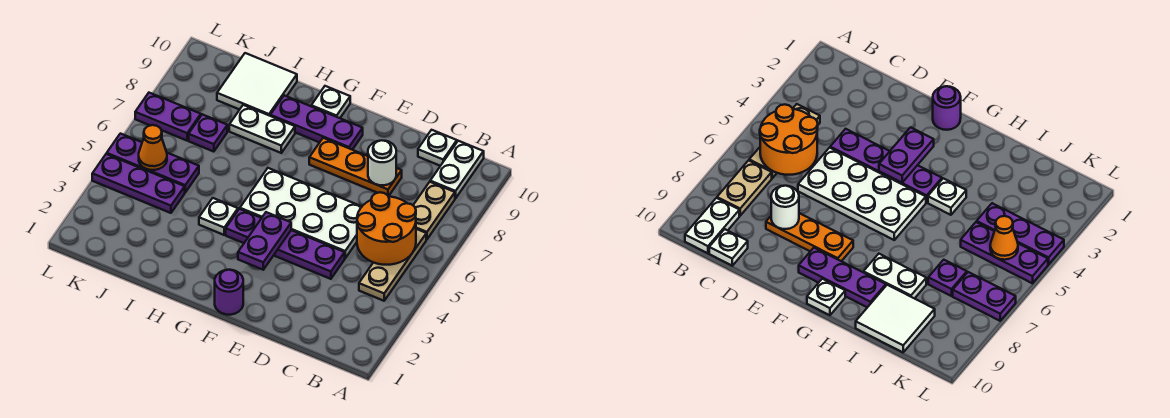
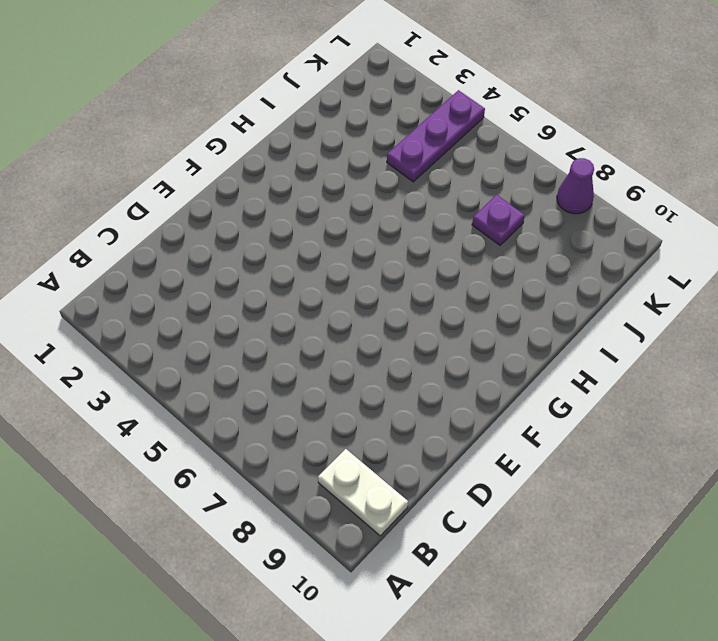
purple cone L8 level 1 -> none
none -> tan plate B4:B6 level 1
none -> tan plate B7:B8 level 1
none -> white plate C10 level 1

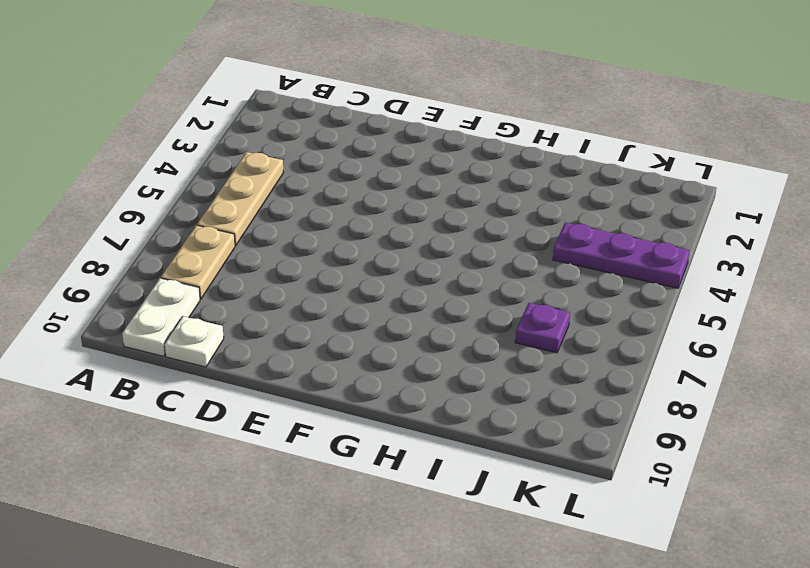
none -> purple plate D4:G4 level 1
none -> white plate D5:G6 level 1
none -> orange plate D8:F8 level 1

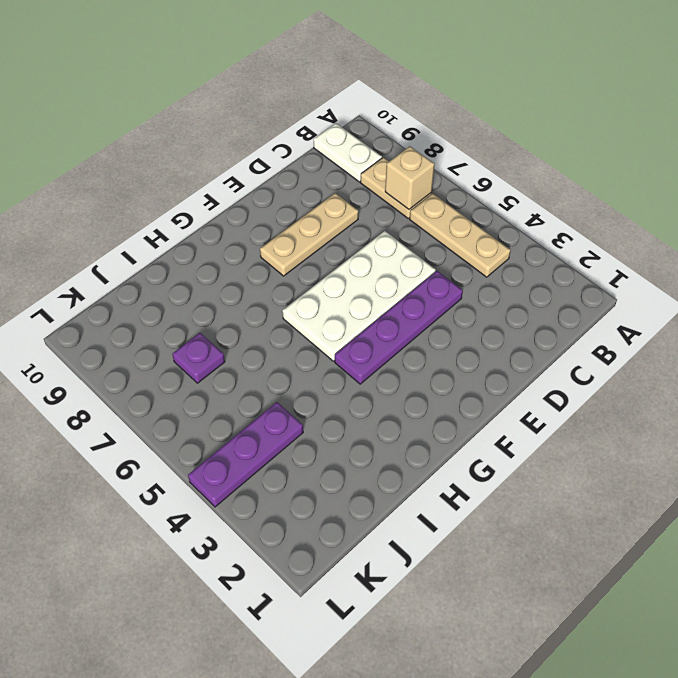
tan brick B7 level 2 -> none
tan plate D8:F8 level 1 -> orange plate D8:F8 level 1
none -> white plate C10 level 1
none -> purple round brick F1 level 1
none -> purple plate F9:H9 level 1

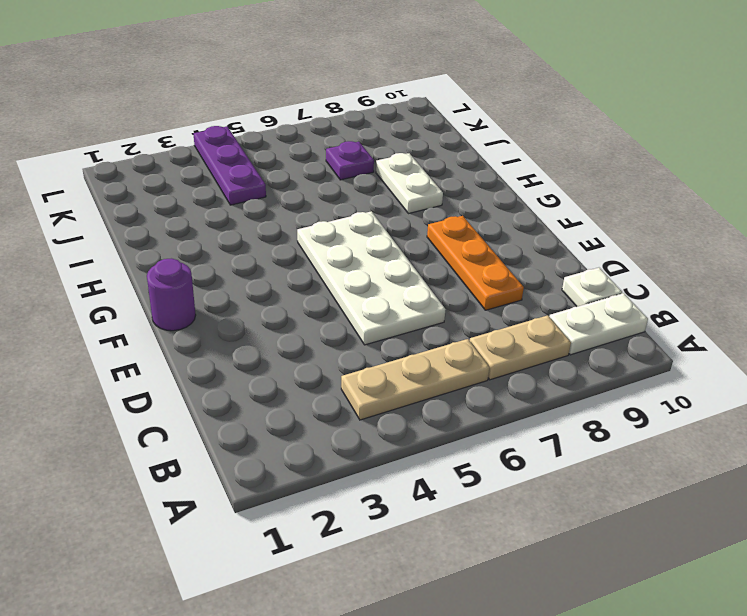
none -> purple plate D4:G4 level 1
none -> purple plate F9:H9 level 1
none -> white plate G10 level 1

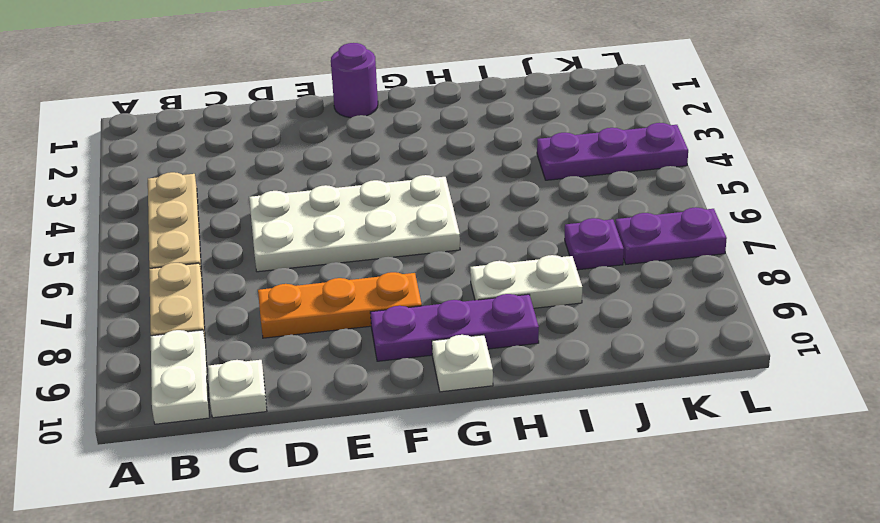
none -> purple plate D4:G4 level 1
none -> white plate H4 level 1
none -> white tile I9:J10 level 1

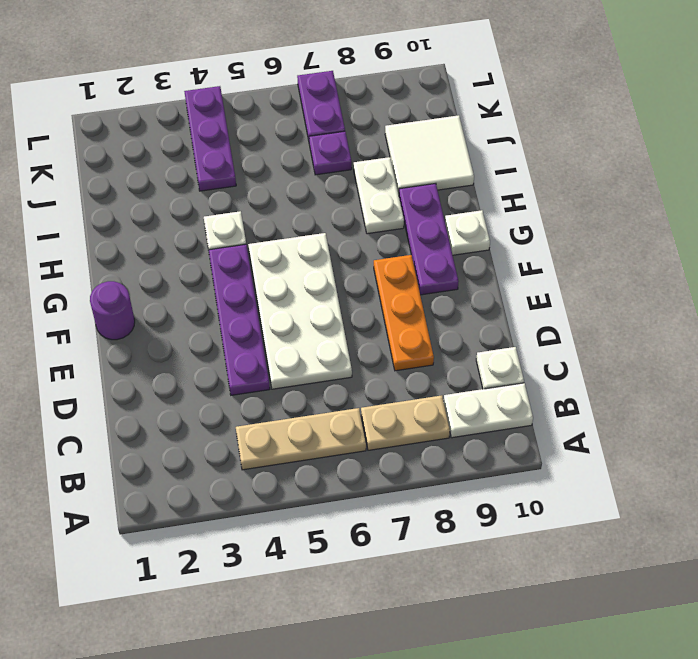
none -> purple plate J5:L5 level 1
none -> orange round brick B5:C6 level 2
none -> white round brick D8 level 2

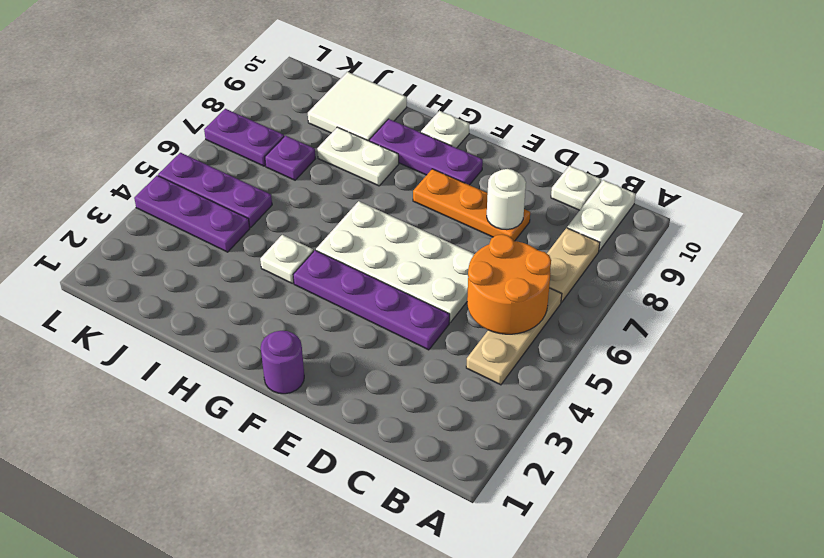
none -> purple plate F3:F4 level 2
none -> orange cone K5 level 2

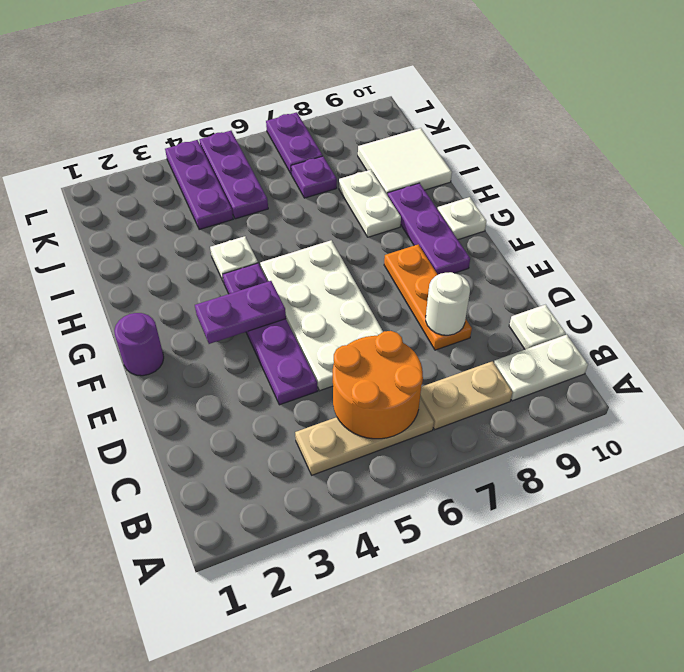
none -> orange cone K5 level 2

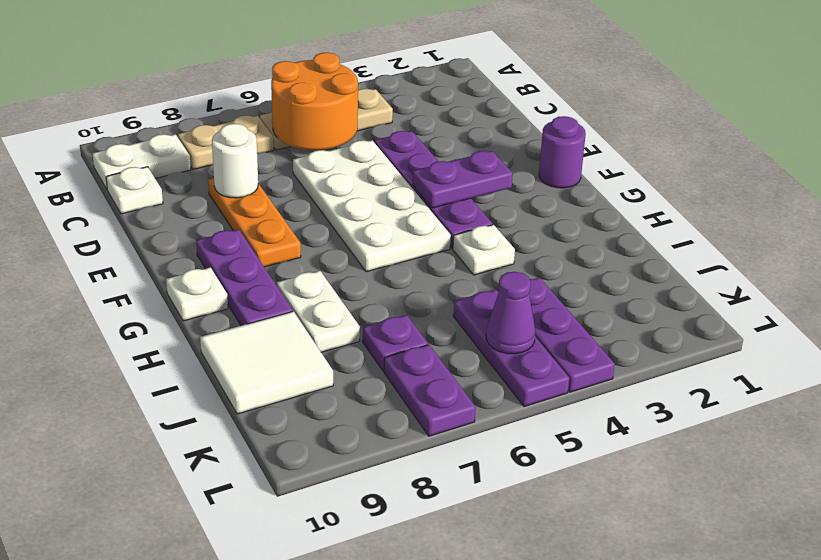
purple cone K5 level 2 -> orange cone K5 level 2

